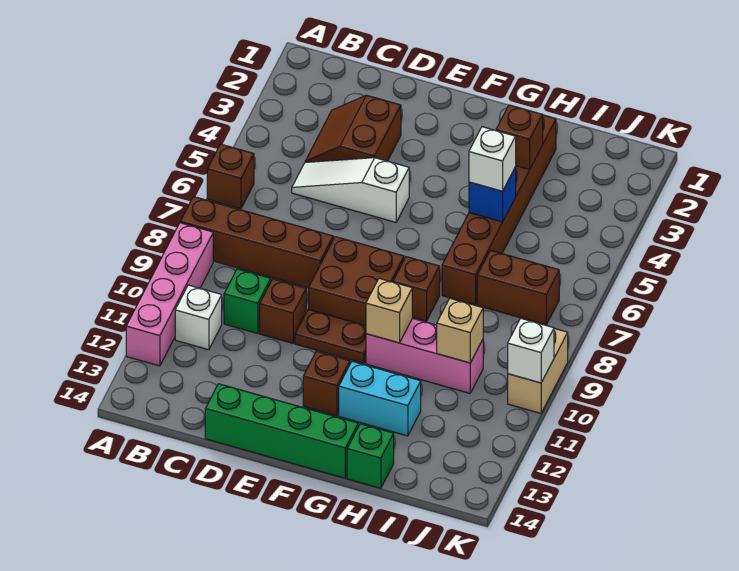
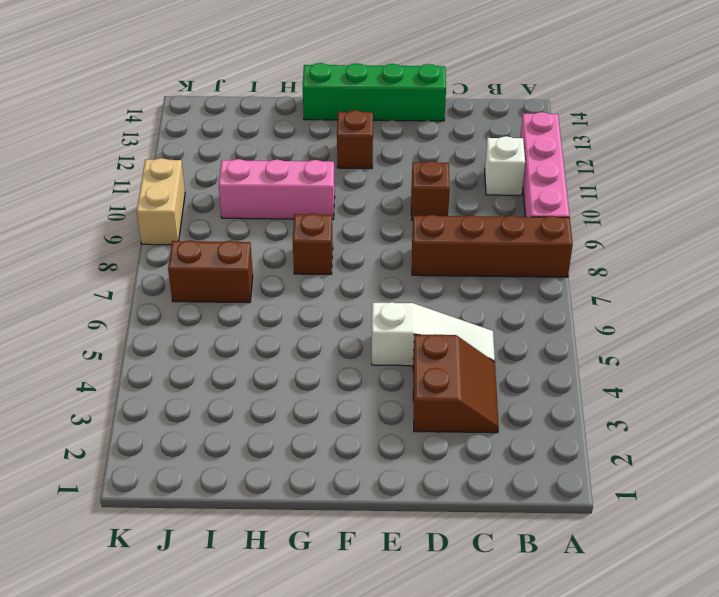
none -> brown brick A6 level 1
none -> green brick C10 level 1
none -> brown brick E8:F9 level 1

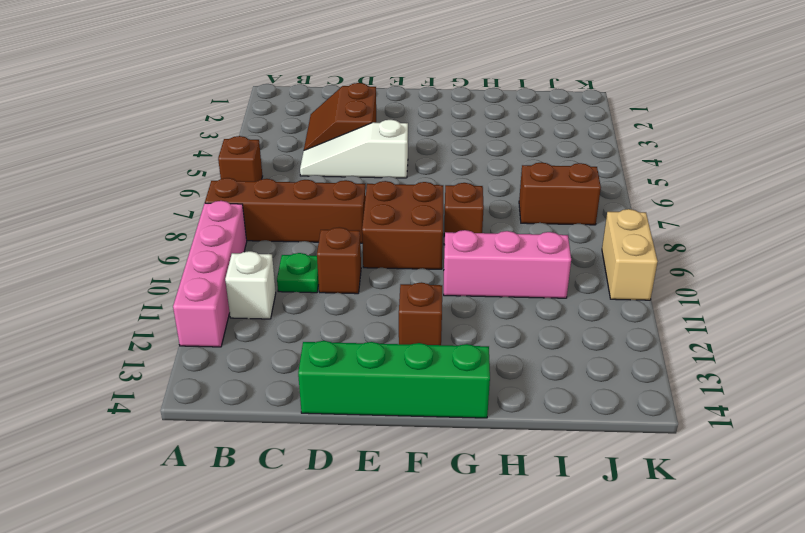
green plate C10 level 1 -> green brick C10 level 1
none -> brown plate E10:F10 level 1
none -> cyan brick G12:H12 level 1
none -> brown brick H2:H7 level 1

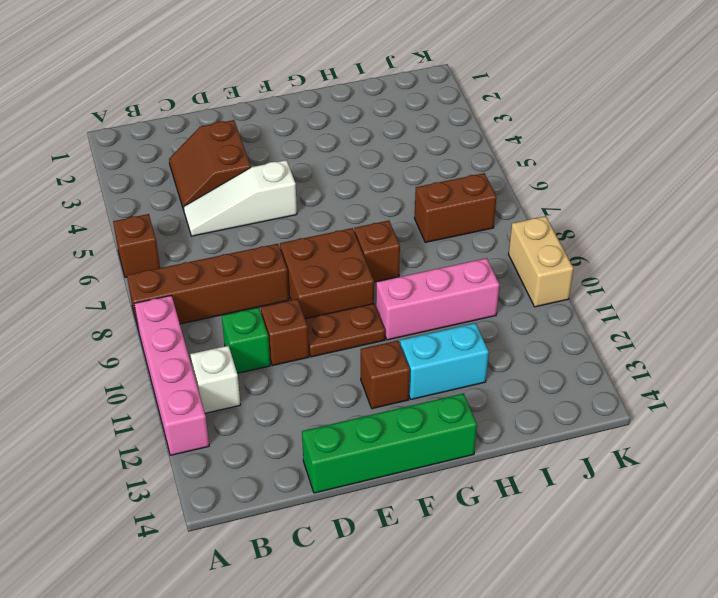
none -> brown brick H2:H7 level 1
none -> green brick H14 level 1
none -> tan brick G10 level 2

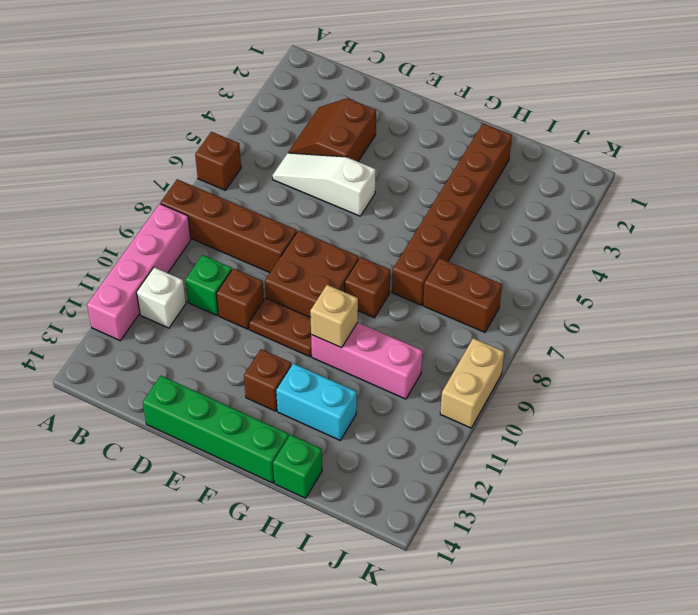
none -> brown brick H3 level 2
none -> blue brick H5 level 2
none -> tan brick I10 level 2

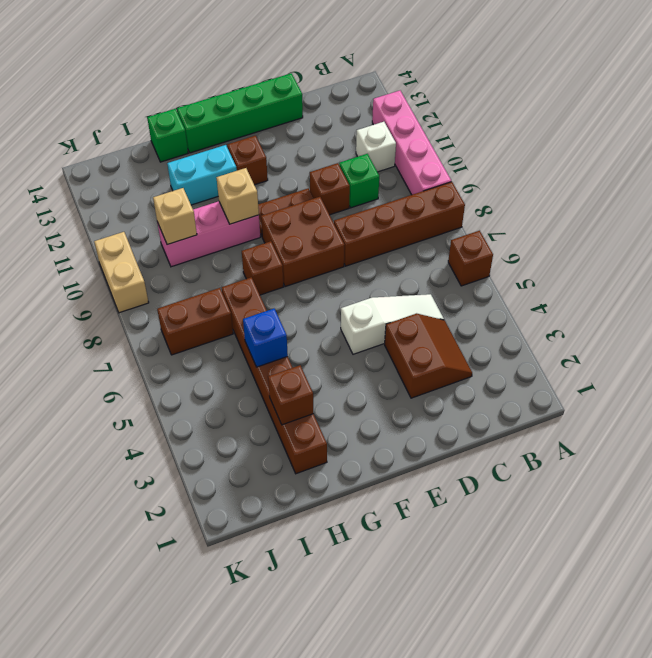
none -> white brick K10 level 2
none -> white brick H5 level 3

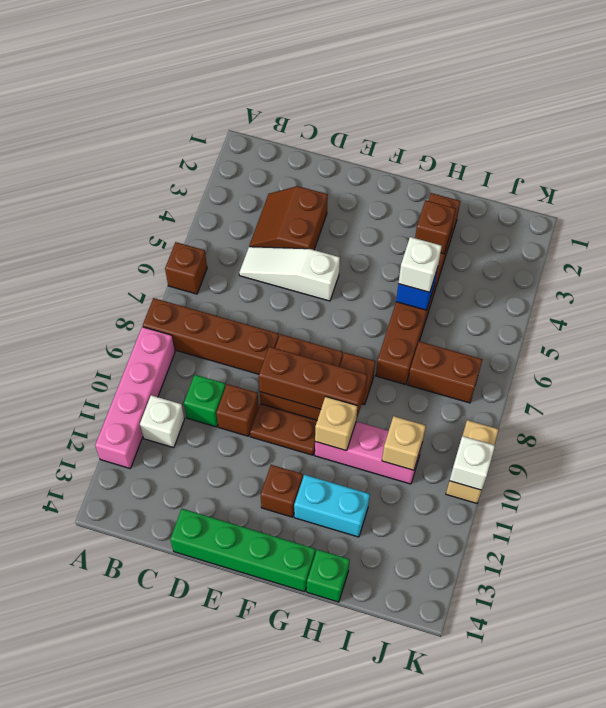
brown brick E9:G9 level 2 -> none

